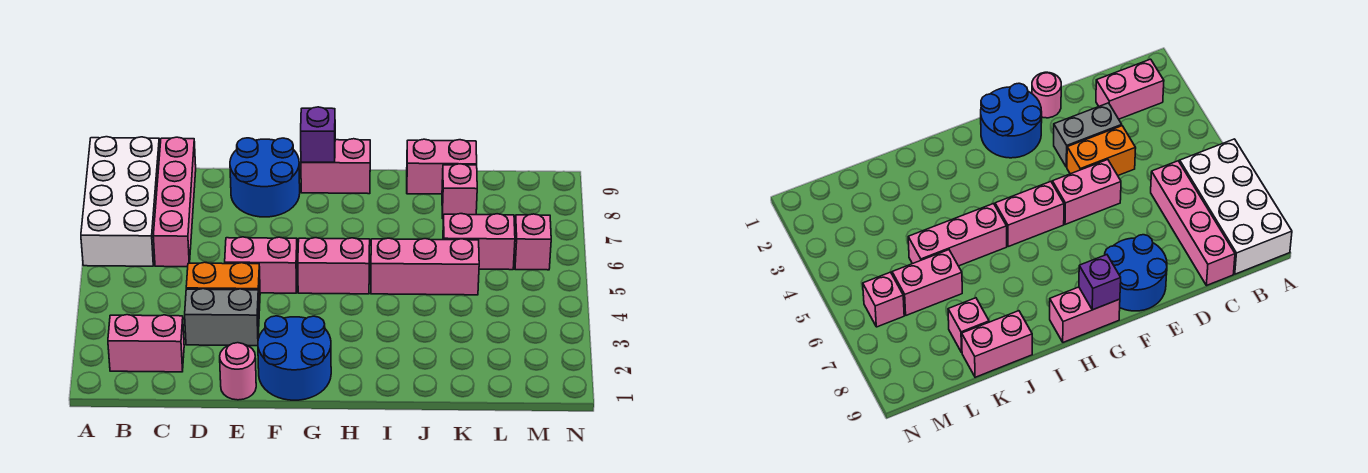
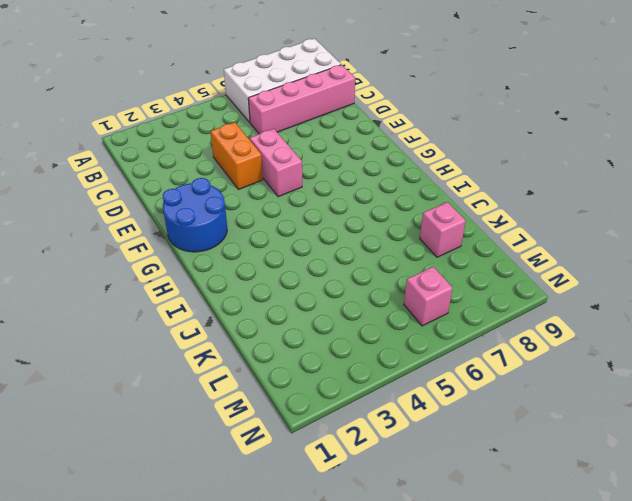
none -> pink brick B2:C2 level 1
none -> grey brick D3:E3 level 1
none -> pink round brick E1 level 1

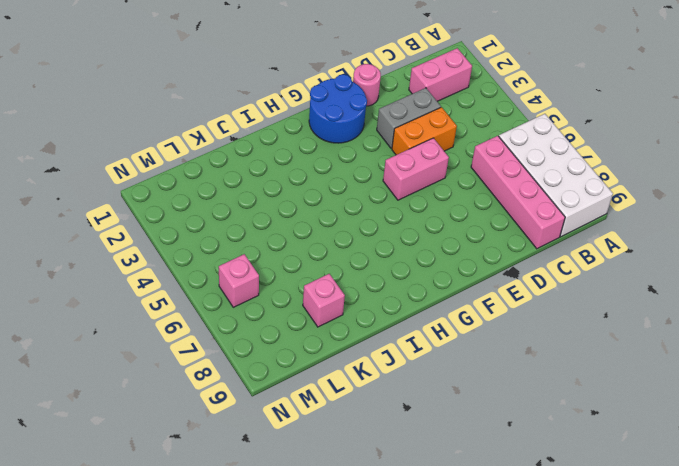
none -> blue round brick E8:F9 level 1
none -> pink brick G5:H5 level 1
none -> pink brick G9:H9 level 1

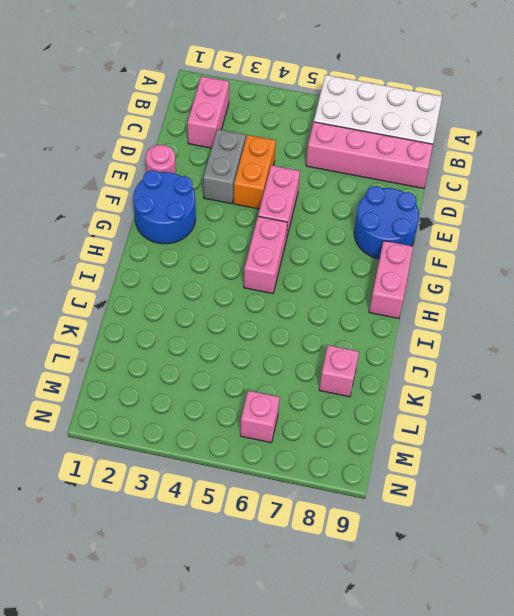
none -> pink brick I5:K5 level 1
none -> pink brick J9:K9 level 1
none -> pink brick K6:L6 level 1

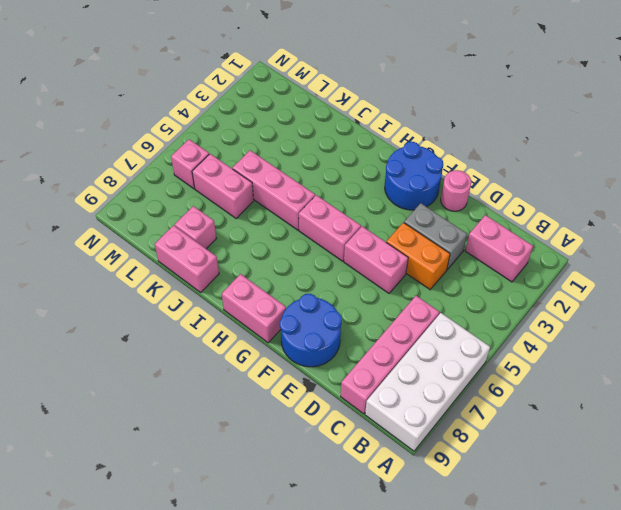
none -> purple brick G9 level 2

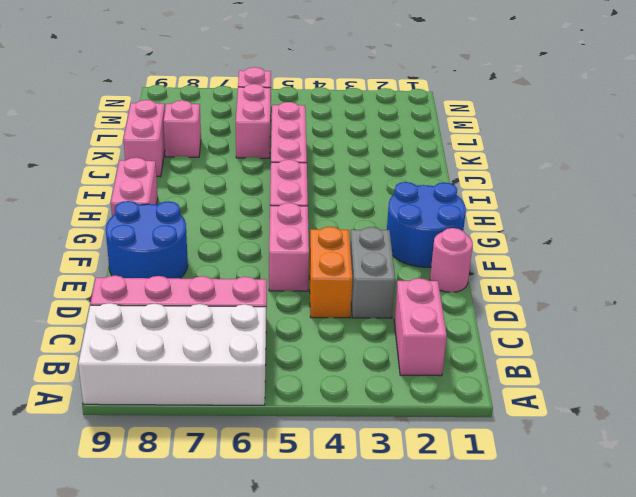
none -> purple brick G9 level 2

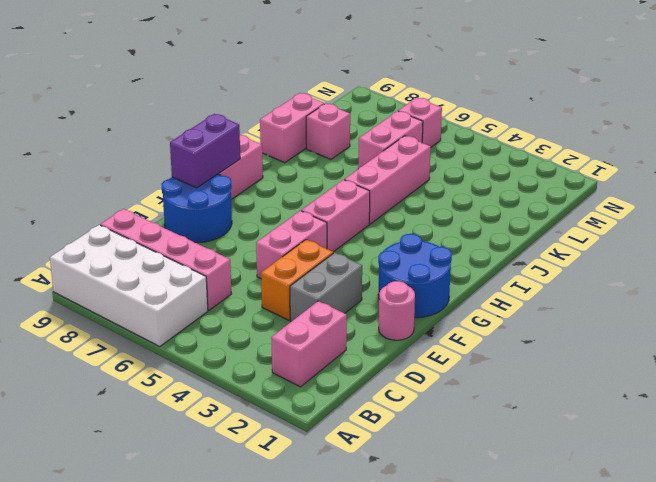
purple brick F9:G9 level 2 -> purple brick G9 level 2

